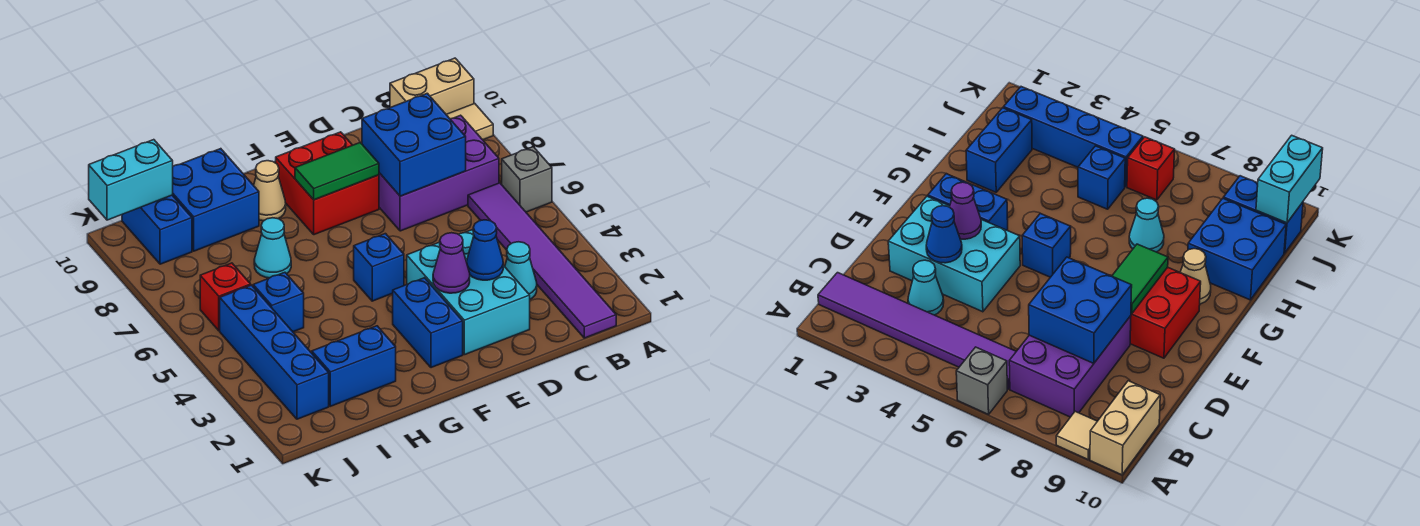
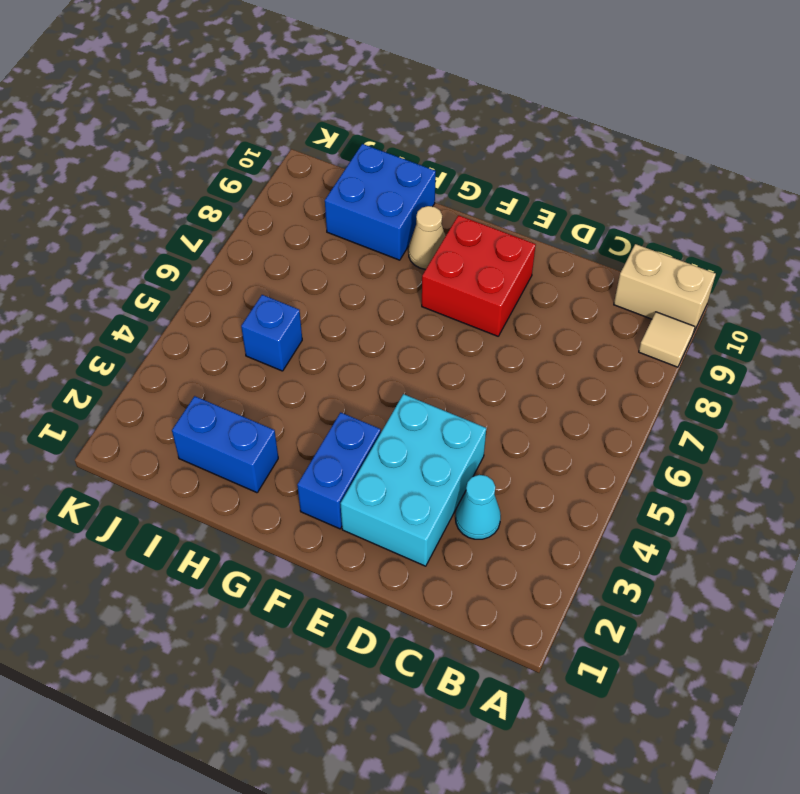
none -> grey brick A6 level 1
none -> purple tile B1:B6 level 1
none -> purple brick B7:D8 level 1

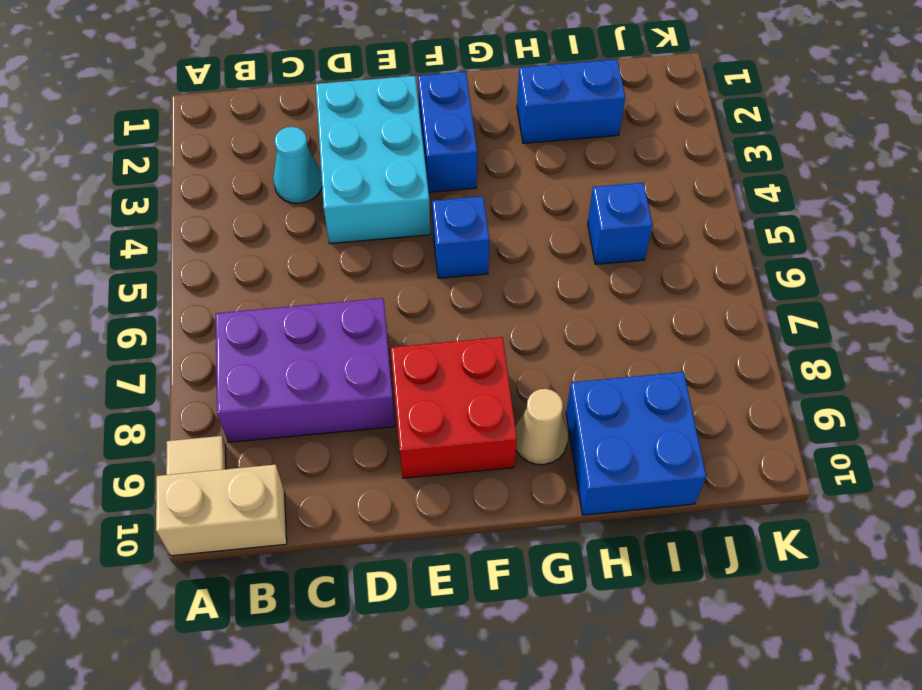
none -> grey brick A6 level 1
none -> purple tile B1:B6 level 1
none -> cyan cone H7 level 1

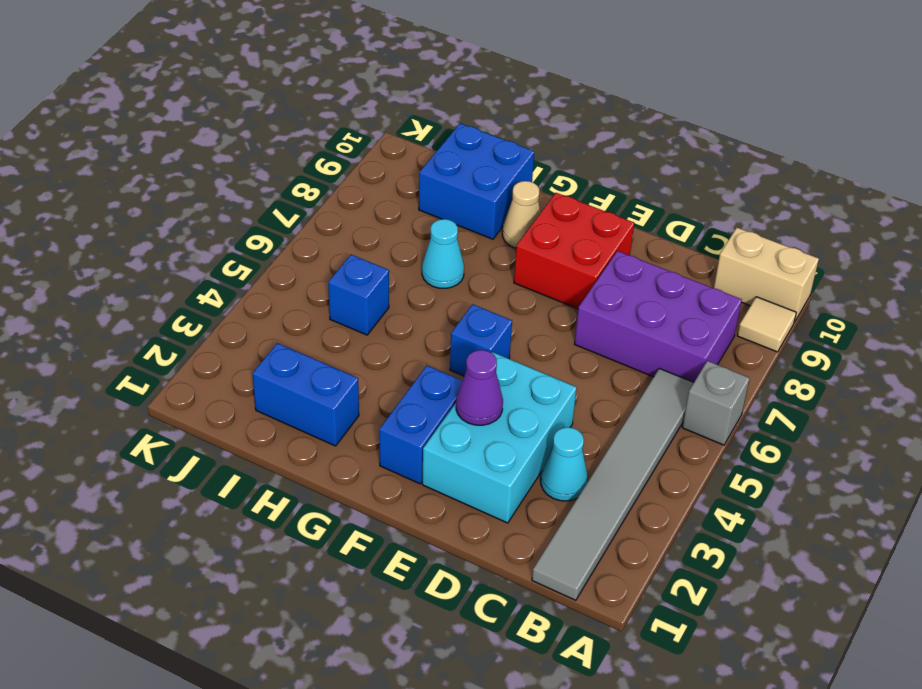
grey tile B1:B6 level 1 -> purple tile B1:B6 level 1
none -> blue brick J2:J5 level 1
none -> red brick J6 level 1
none -> blue brick J9:J10 level 1

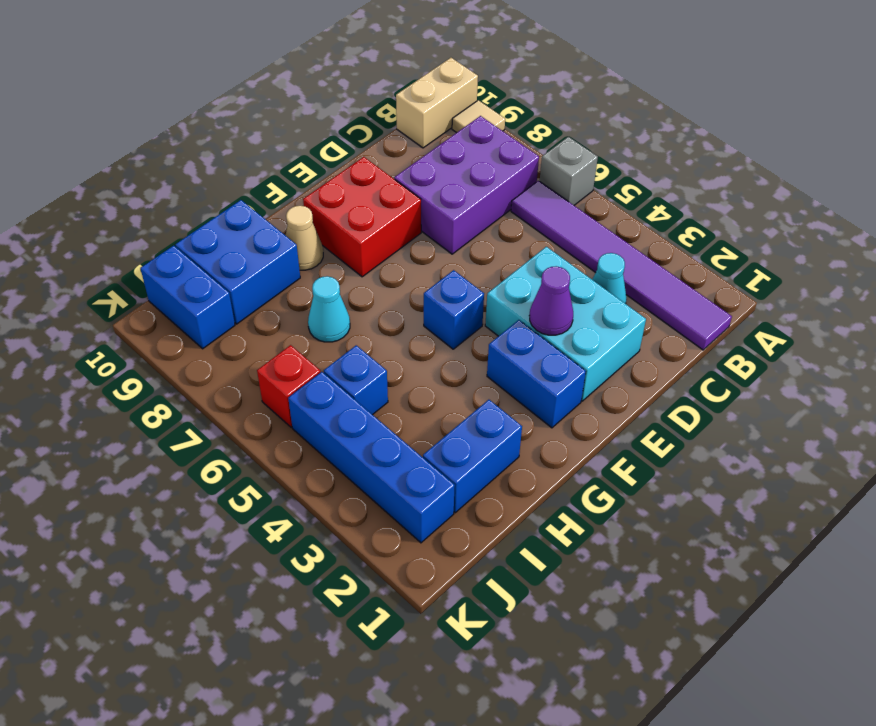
none -> blue brick C7:D8 level 2
none -> blue cone D3 level 2
none -> green tile E8:F8 level 2

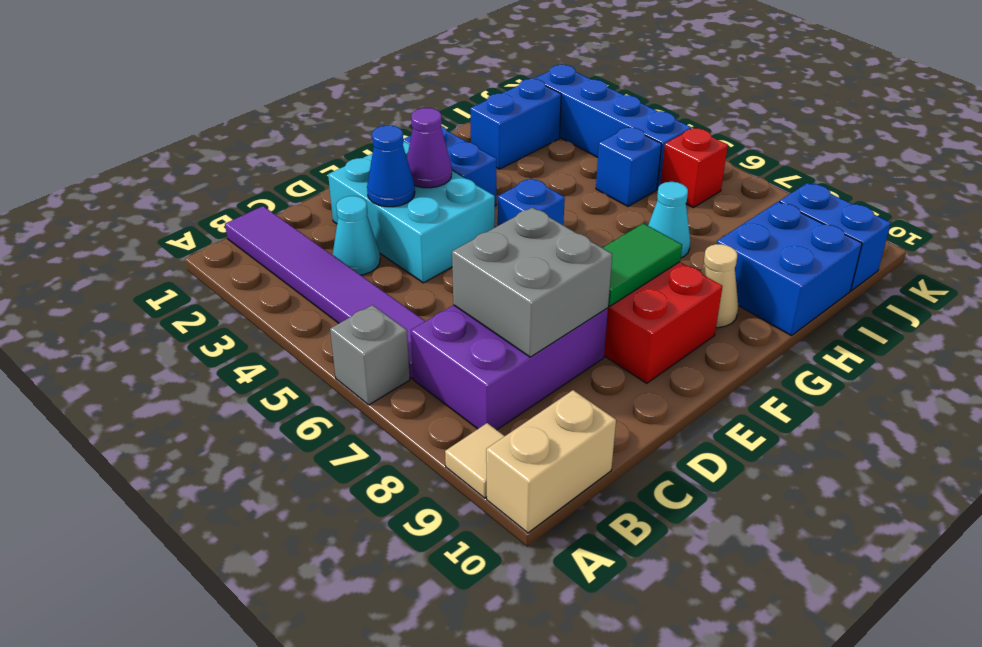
grey brick C7:D8 level 2 -> blue brick C7:D8 level 2
none -> cyan brick J10:K10 level 2

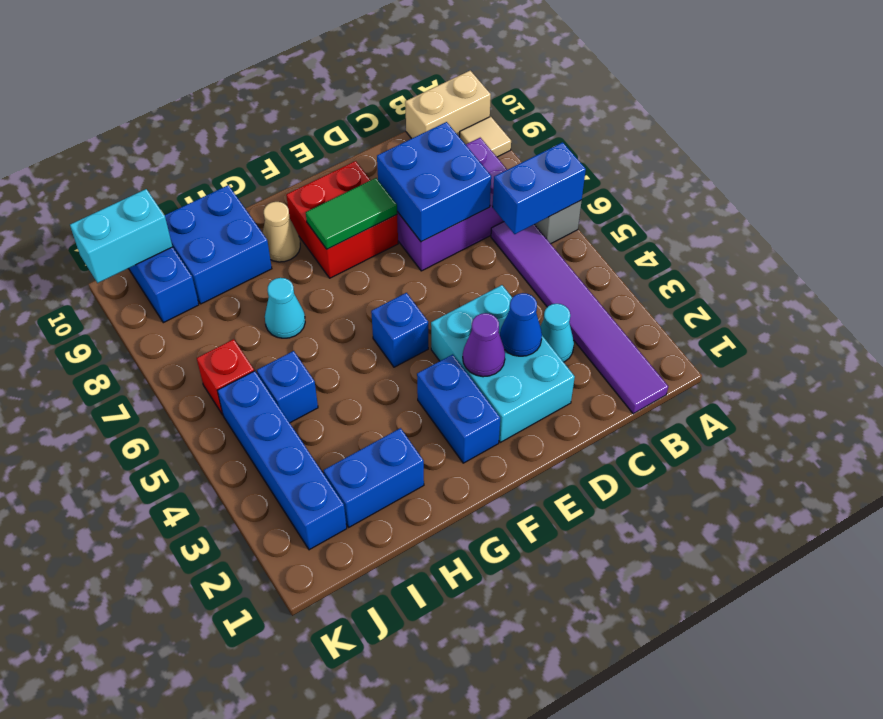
blue brick A6:B6 level 2 -> none

